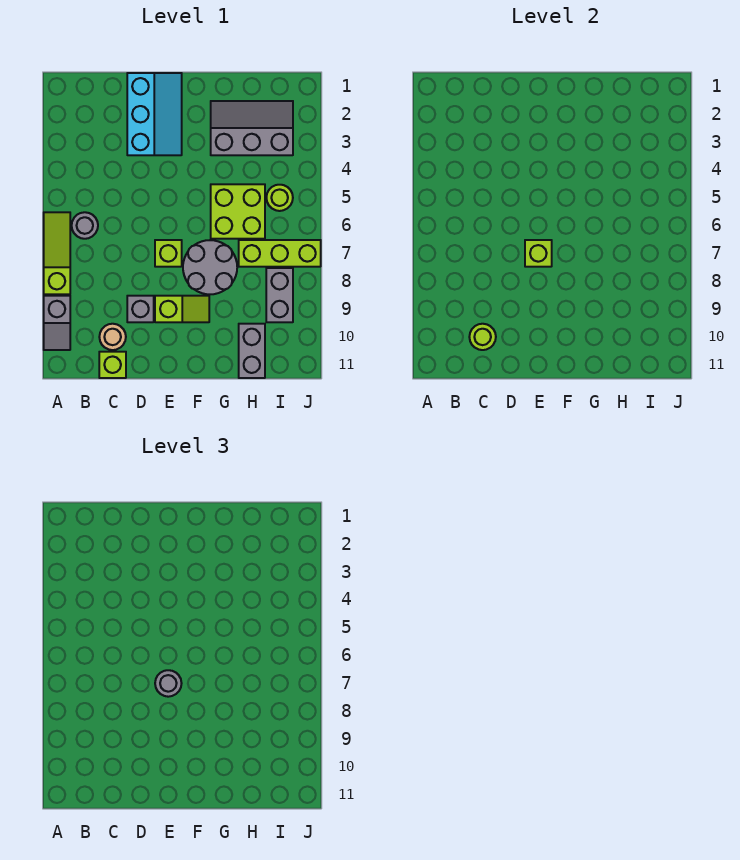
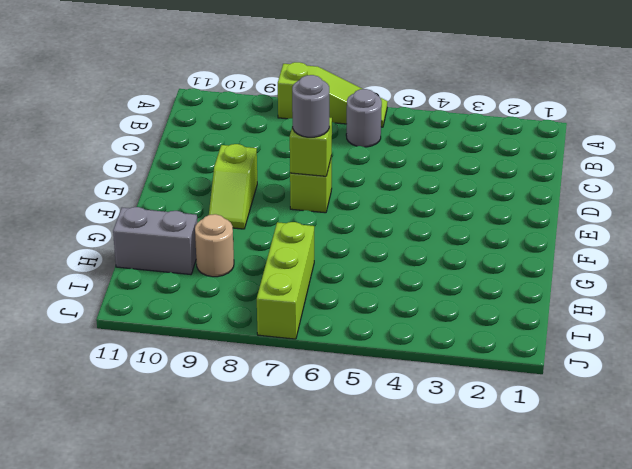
tan round brick H9 level 1 -> tan round brick C10 level 1
none -> grey slope A9:A10 level 1 top 9
none -> lime brick C11 level 1
none -> cyan slope D1:E3 level 1 top D

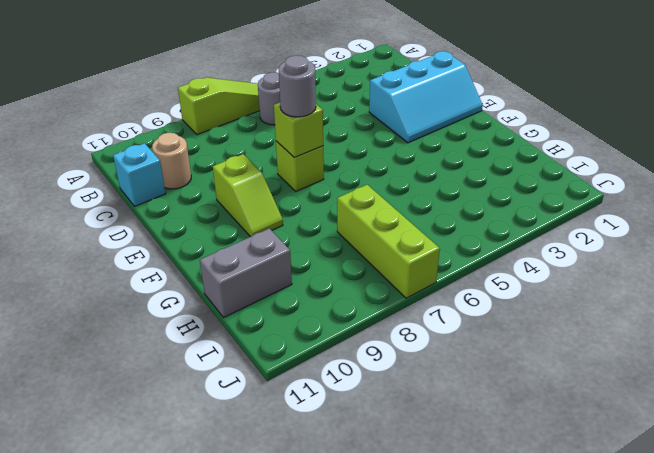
cyan brick C11 level 1 -> lime brick C11 level 1
none -> grey slope A9:A10 level 1 top 9
none -> grey brick D9 level 1
none -> grey round brick F7:G8 level 1

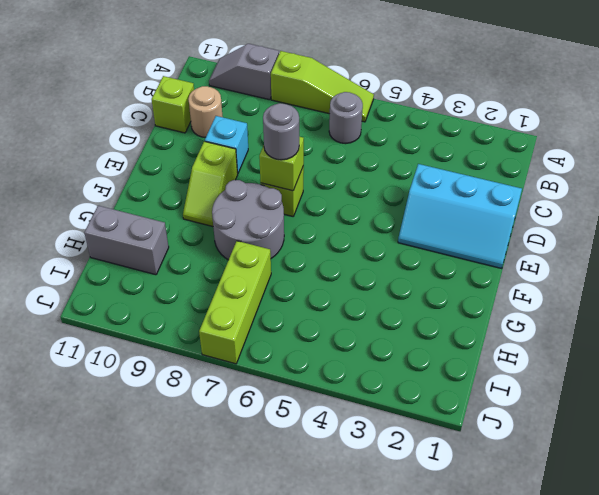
cyan brick D9 level 1 -> grey brick D9 level 1
none -> grey slope G2:I3 level 1 top 3
none -> lime brick G5:H6 level 1
none -> lime round brick I5 level 1

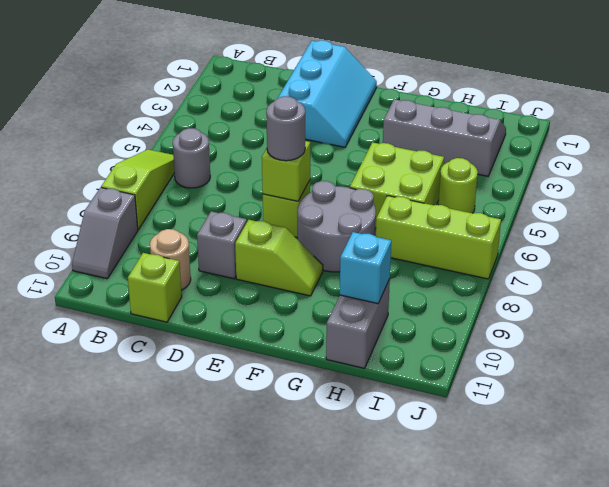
cyan brick H10 level 2 -> none
none -> grey brick I8:I9 level 1
none -> lime round brick C10 level 2

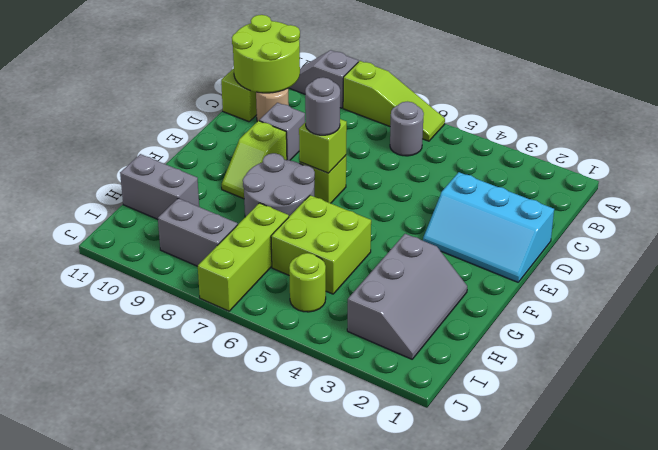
lime round brick B10:C11 level 2 -> lime round brick C10 level 2

